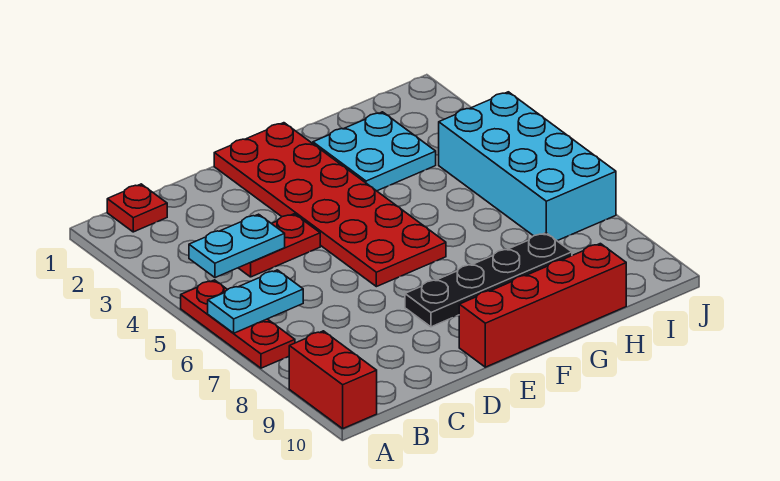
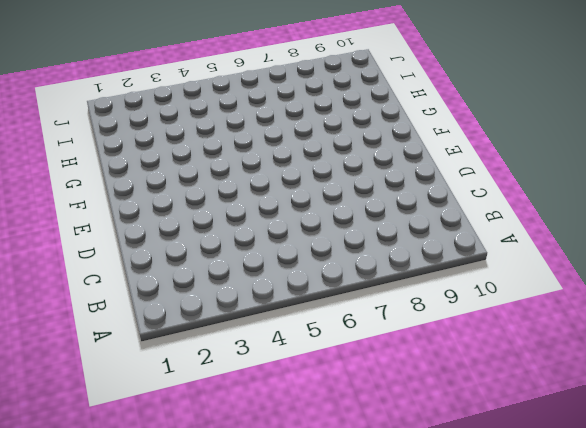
none -> red plate A5:A7 level 1
none -> red brick A9:A10 level 1

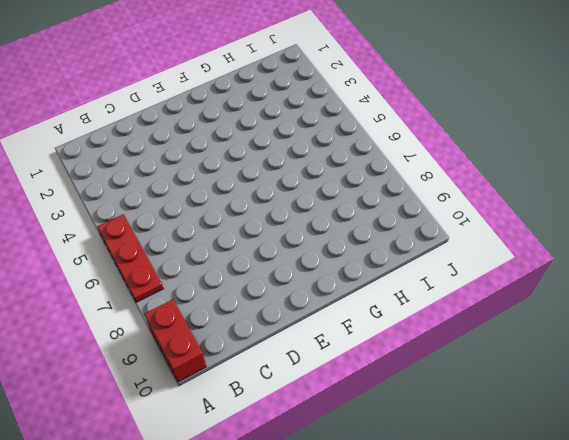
none -> red plate B1 level 1
none -> red plate C4:D4 level 1

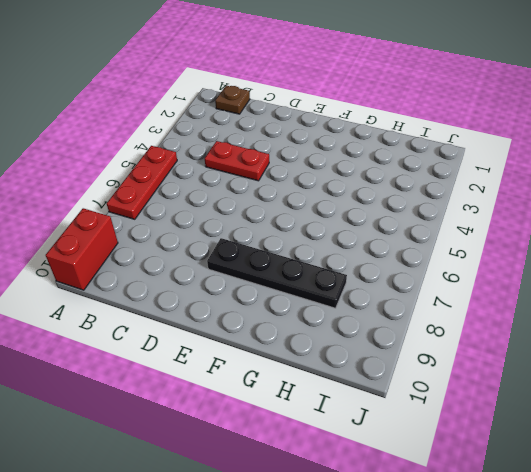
brown plate B1 level 1 -> red plate B1 level 1
none -> red plate E1:F6 level 1
none -> red brick E10:H10 level 1

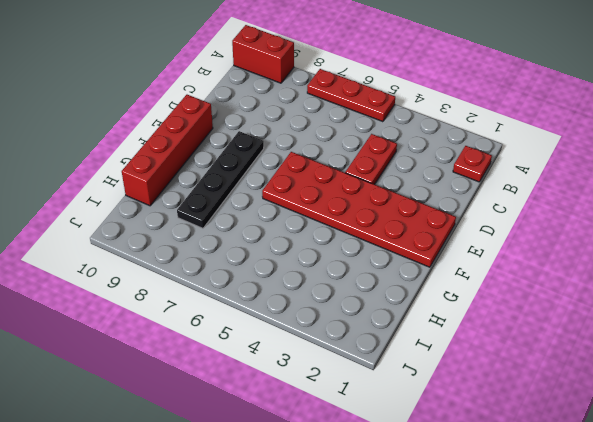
none -> cyan plate G2:H3 level 1
none -> cyan brick I4:J7 level 1

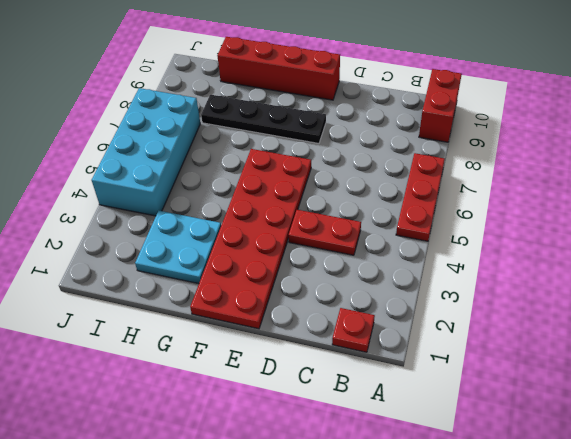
none -> cyan plate A6:B6 level 2
none -> cyan plate B4:C4 level 2

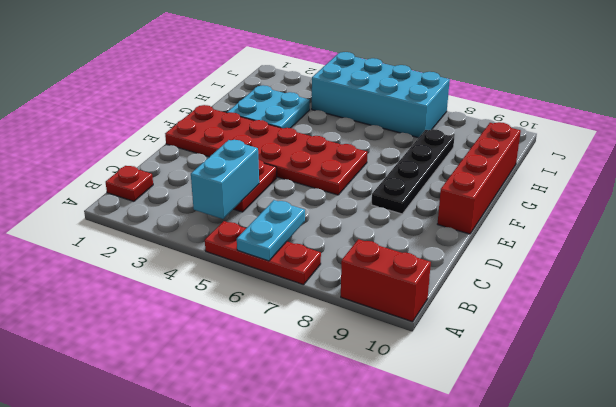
cyan brick B4:C4 level 2 -> cyan plate B4:C4 level 2

